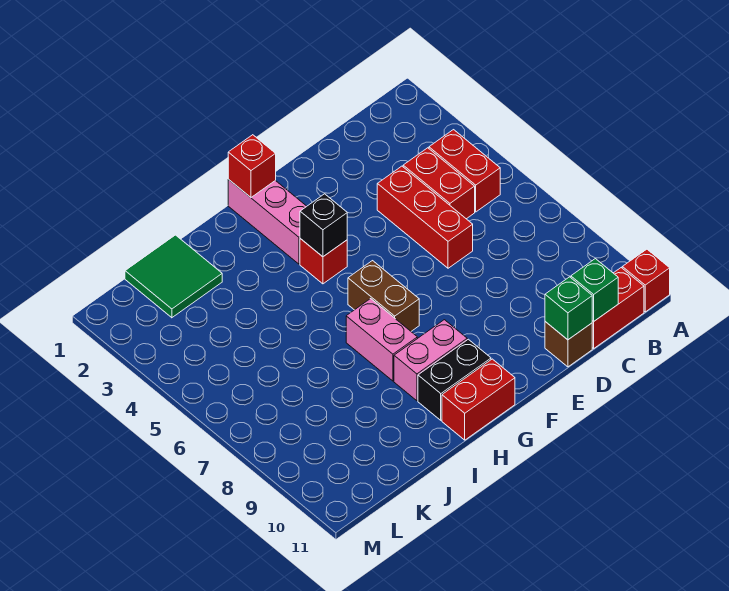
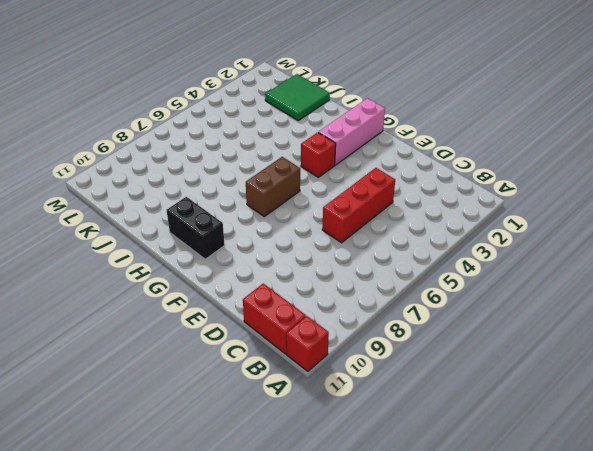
none -> red brick B4:B5 level 1
none -> red brick C4:C5 level 1
none -> brown brick D11 level 1

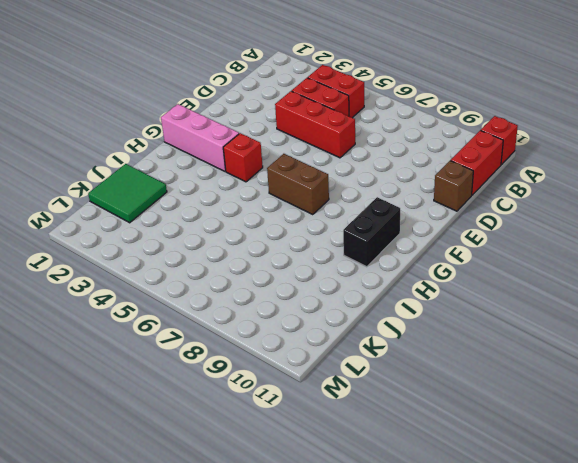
none -> pink brick G9:H9 level 1
none -> red brick G11:H11 level 1
none -> pink brick H7:H8 level 1

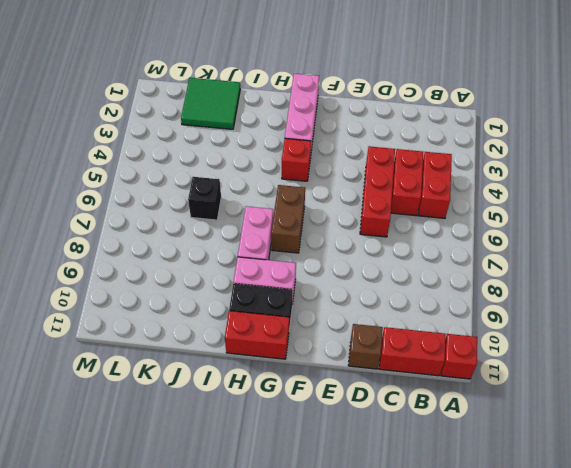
black brick J6 level 1 -> black brick G4 level 2
none -> green brick C11 level 2
none -> green brick D11 level 2
none -> red brick G1 level 2

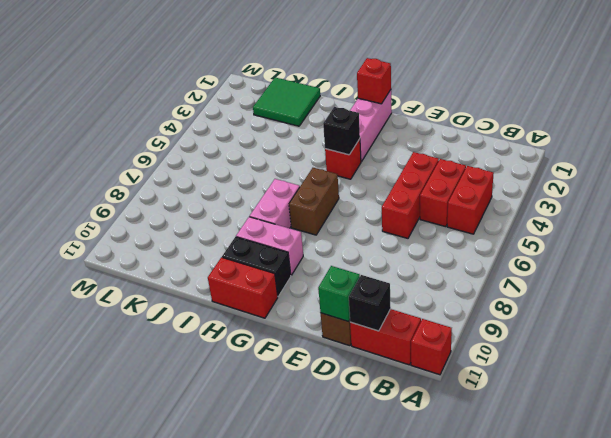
black brick C11 level 2 -> green brick C11 level 2

